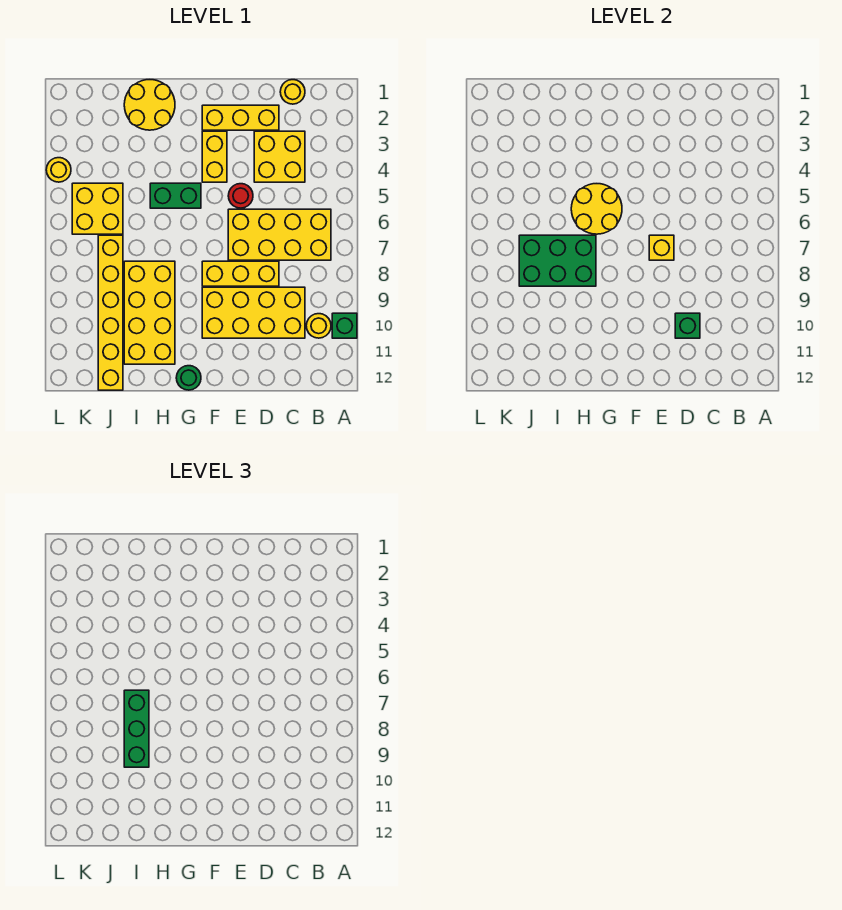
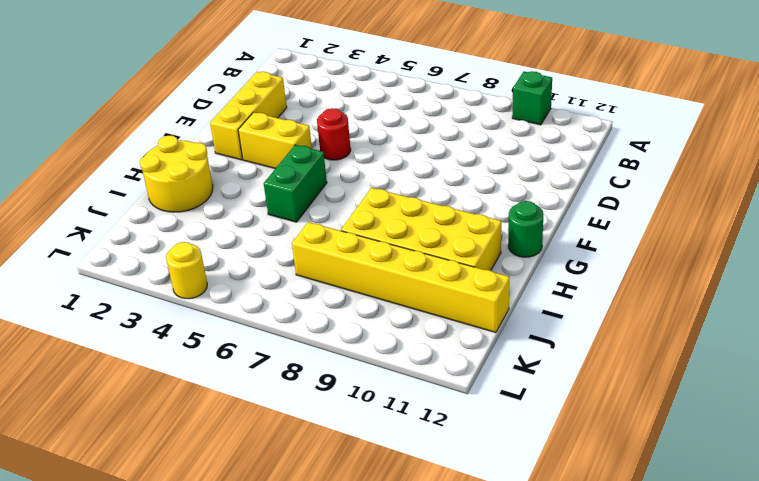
none -> yellow brick B6:E7 level 1
none -> yellow round brick B10 level 1
none -> yellow round brick C1 level 1

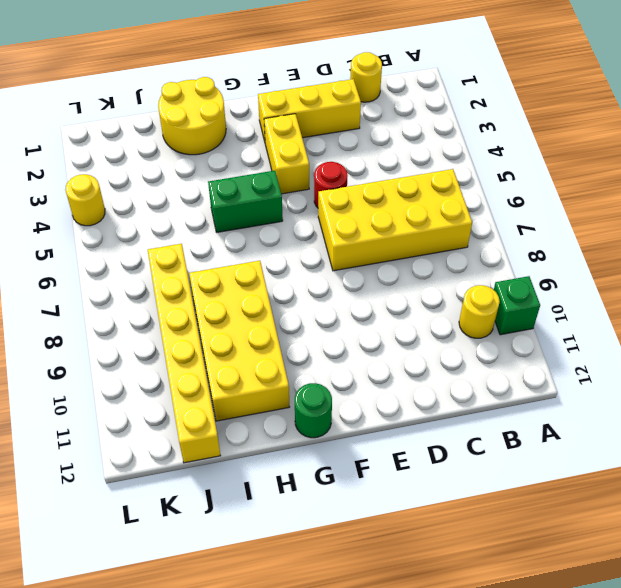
none -> yellow brick C3:D4 level 1
none -> yellow brick C9:F10 level 1
none -> yellow brick D8:F8 level 1

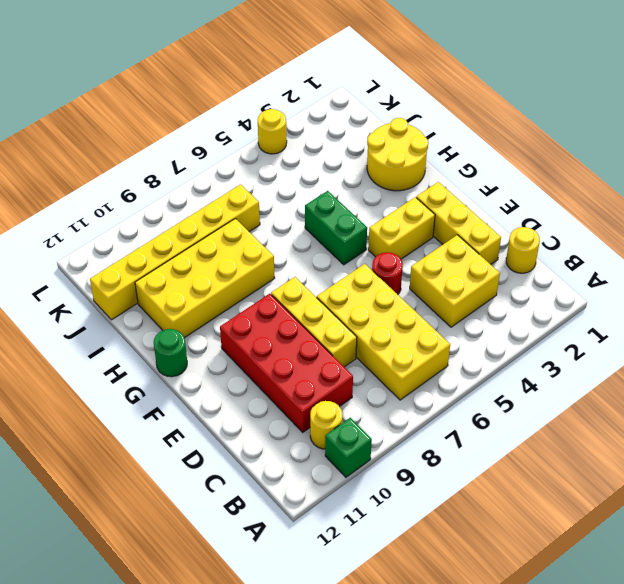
red brick C9:F10 level 1 -> yellow brick C9:F10 level 1
none -> yellow brick J5:K6 level 1
none -> green brick D10 level 2
none -> yellow brick E7 level 2

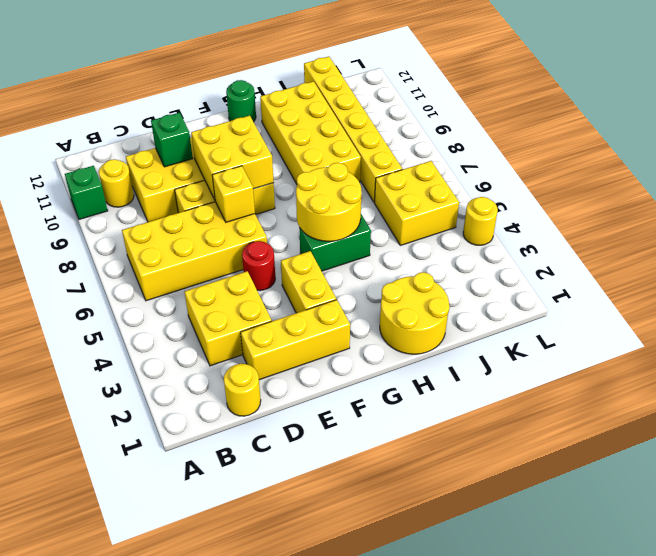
yellow brick E8:F9 level 2 -> none
none -> green brick H7:J8 level 2
none -> green brick I7:I9 level 3

